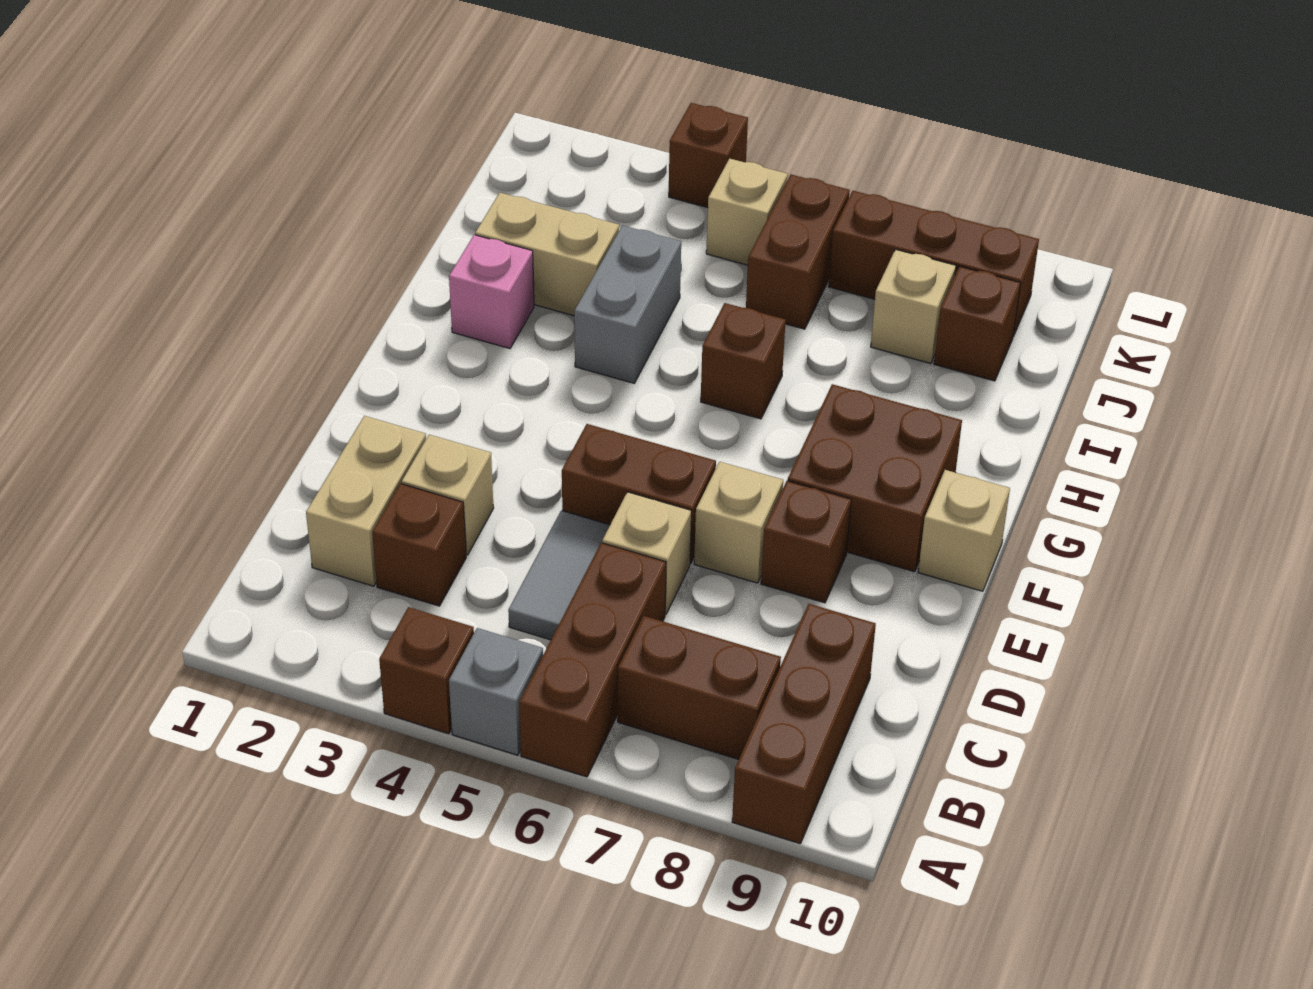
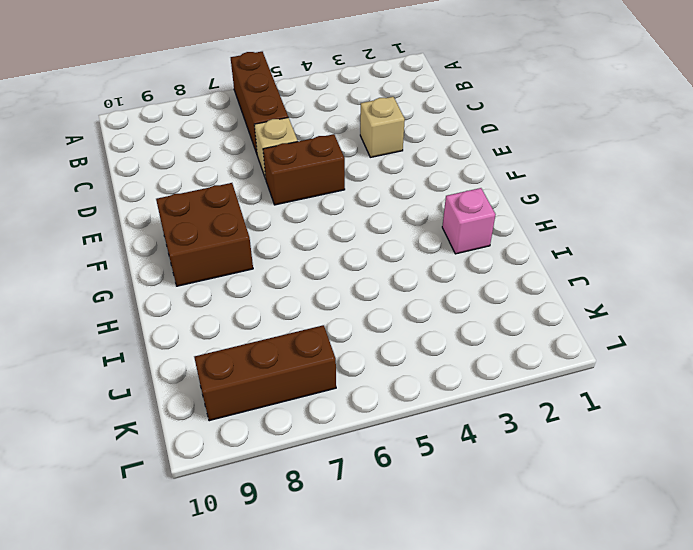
none -> brown brick A4 level 1
none -> grey brick A5 level 1
none -> brown brick A9:C9 level 1

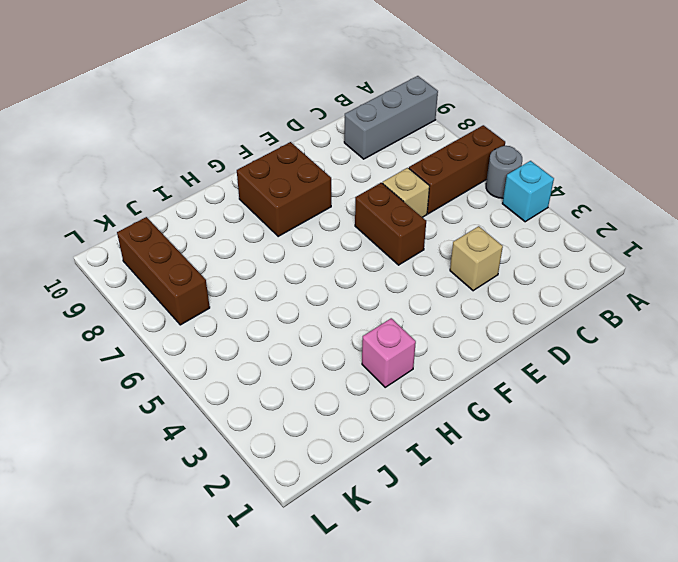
cyan brick A4 level 1 -> brown brick A4 level 1
grey round brick A5 level 1 -> grey brick A5 level 1
grey brick A9:C9 level 1 -> brown brick A9:C9 level 1
none -> brown brick B7:B8 level 1
none -> tan brick C2:D2 level 1
none -> brown brick C3 level 1

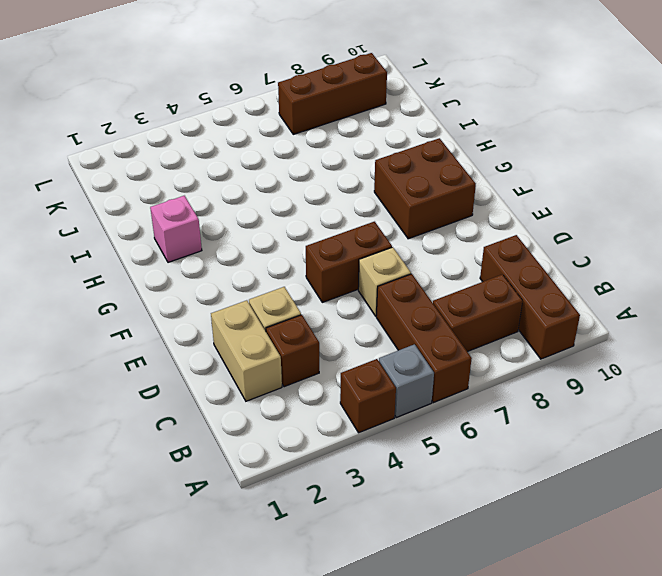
none -> grey tile C5:D5 level 1
none -> tan brick E7 level 1
none -> brown brick E8 level 1

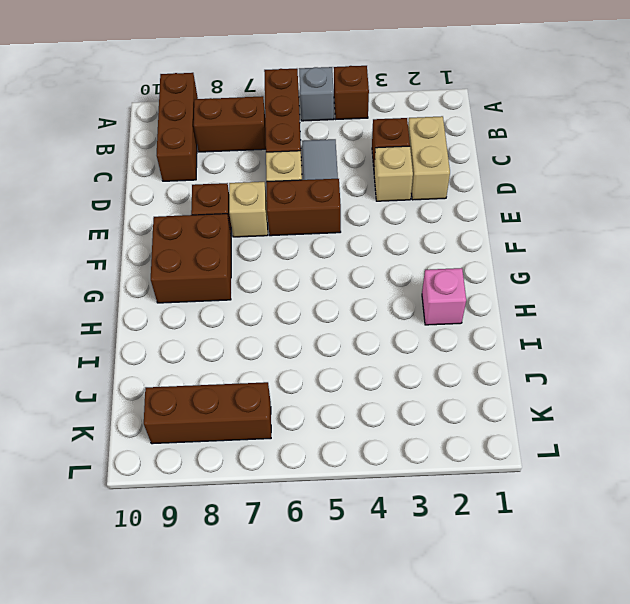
none -> tan brick F10 level 1
none -> grey brick H4:I4 level 1
none -> brown brick H6 level 1

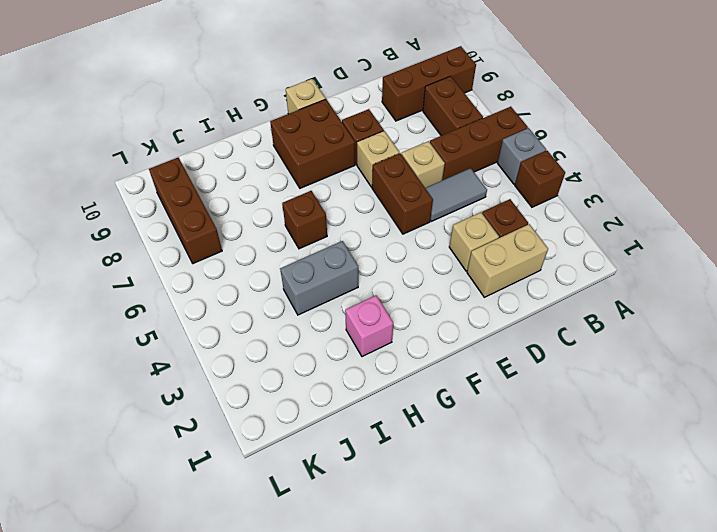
none -> tan brick I2:I3 level 1
none -> brown brick J6:K6 level 1
none -> tan brick J8 level 1

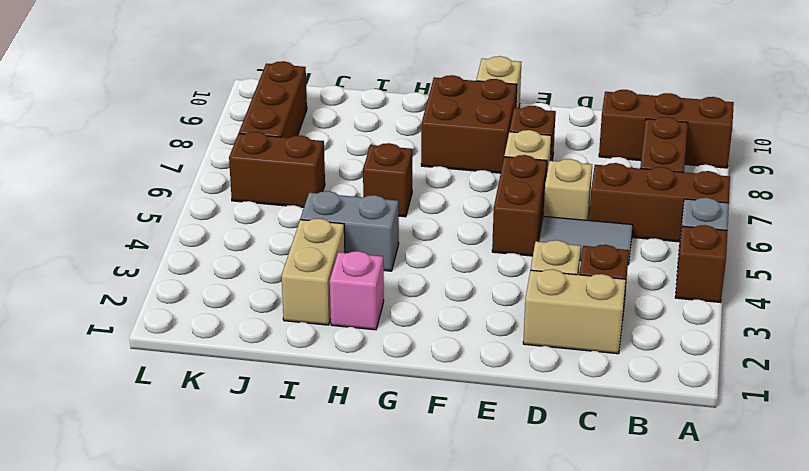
none -> tan brick J8 level 1
none -> brown brick J9 level 1
none -> tan brick K5 level 1

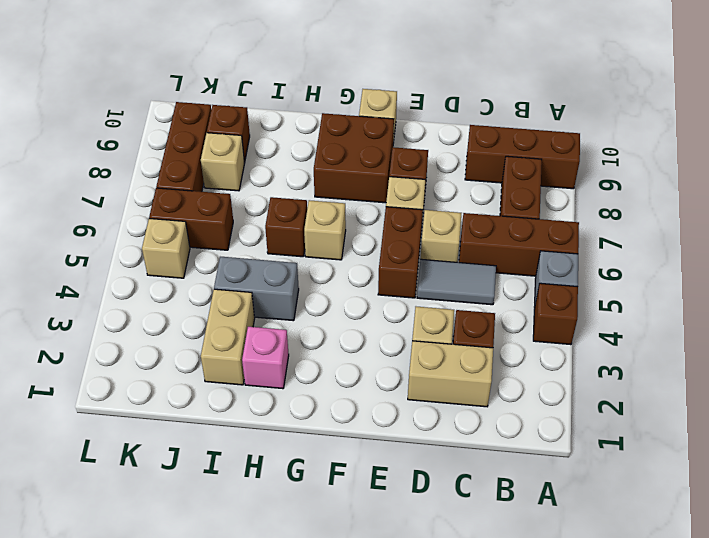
tan brick G6 level 1 -> none
none -> brown brick L4 level 1

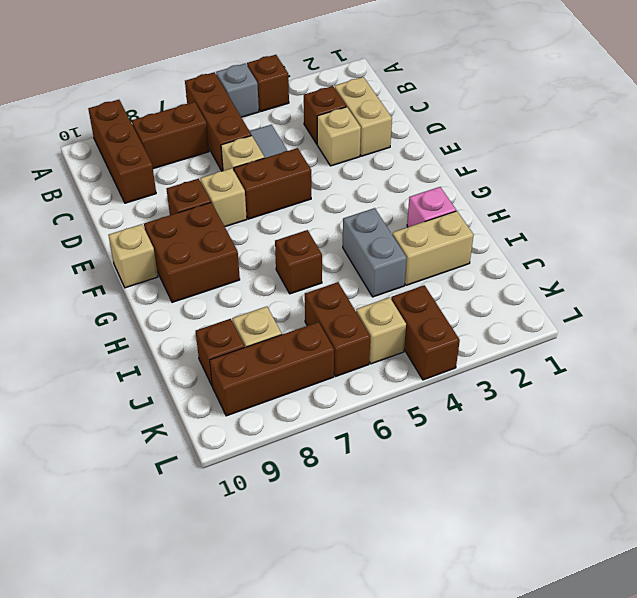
brown brick K4:L4 level 1 -> brown brick L4 level 1

